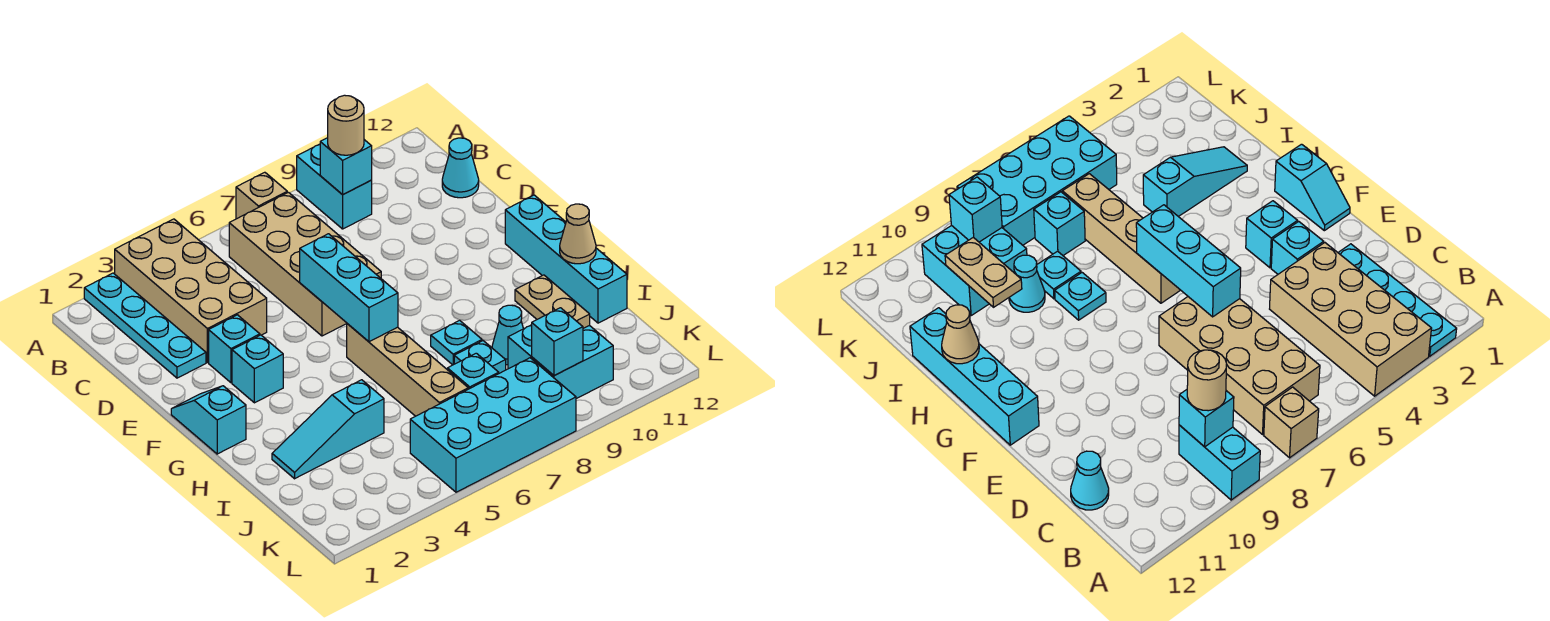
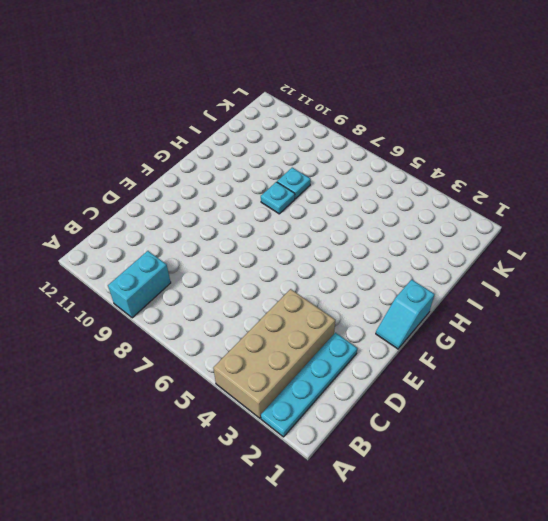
none -> tan brick A7 level 1
none -> tan brick B6:E7 level 1
none -> cyan cone C12 level 1

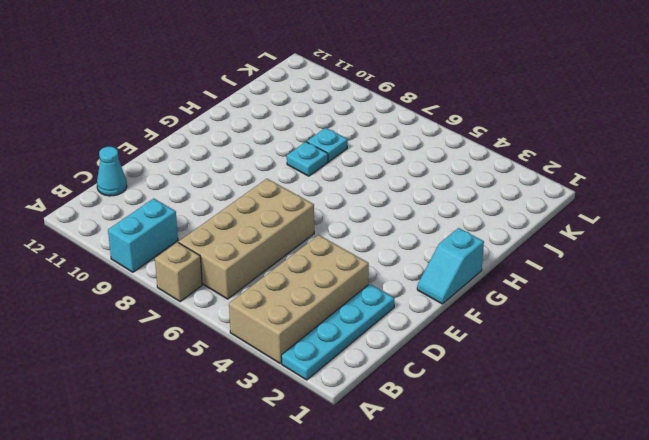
none -> cyan brick E3 level 1
none -> cyan brick F3 level 1
none -> cyan brick F12:I12 level 1

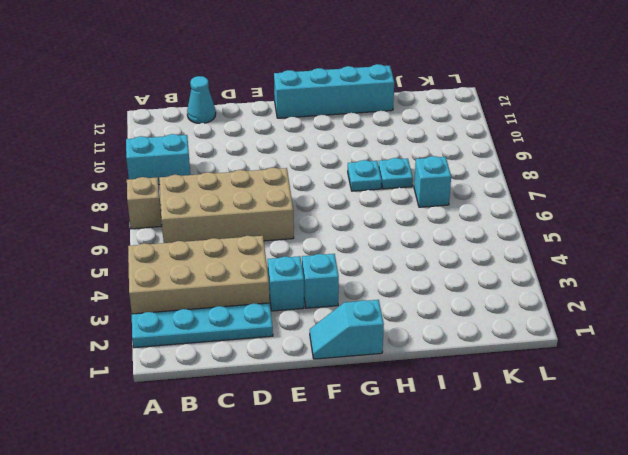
none -> tan brick G6:J6 level 1
none -> cyan slope I2:I4 level 1 top 4
none -> cyan cone I9 level 1

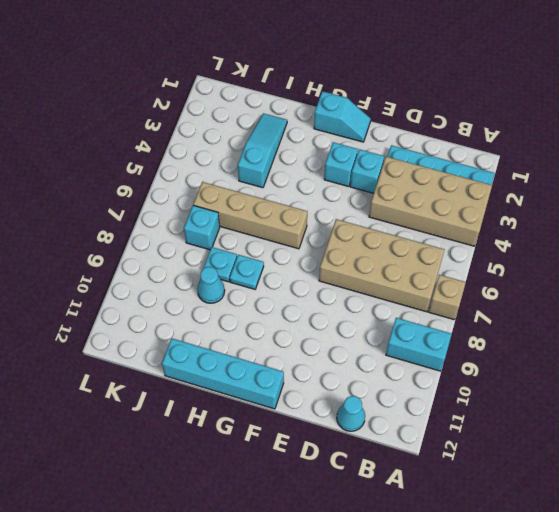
none -> cyan brick J9:K10 level 1
none -> cyan brick K5:L8 level 1
none -> cyan brick B9 level 2

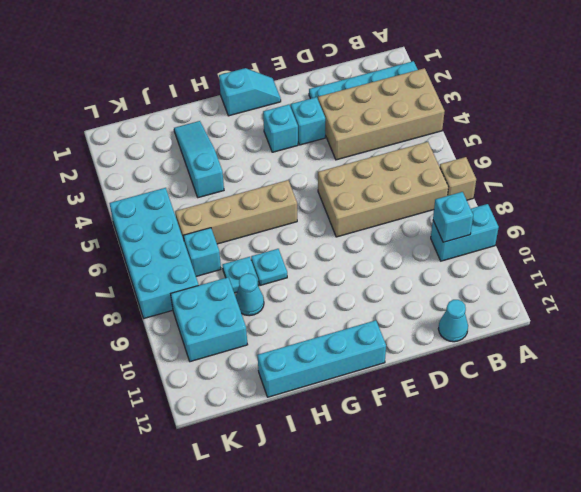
none -> cyan brick E6:G6 level 2
none -> tan cone H12 level 2
none -> tan plate I10:J10 level 2

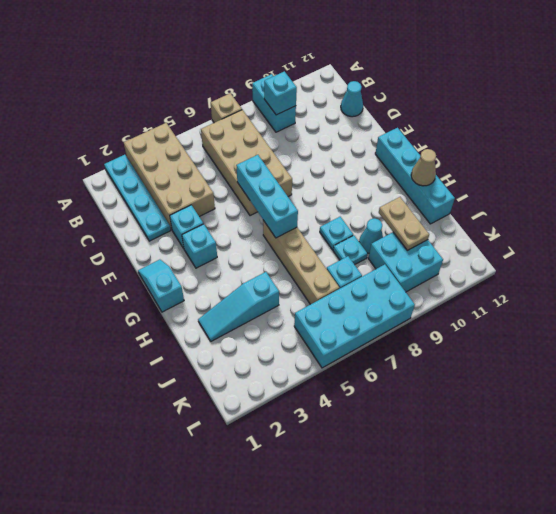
none -> cyan brick K9 level 2
none -> tan round brick B9 level 3

